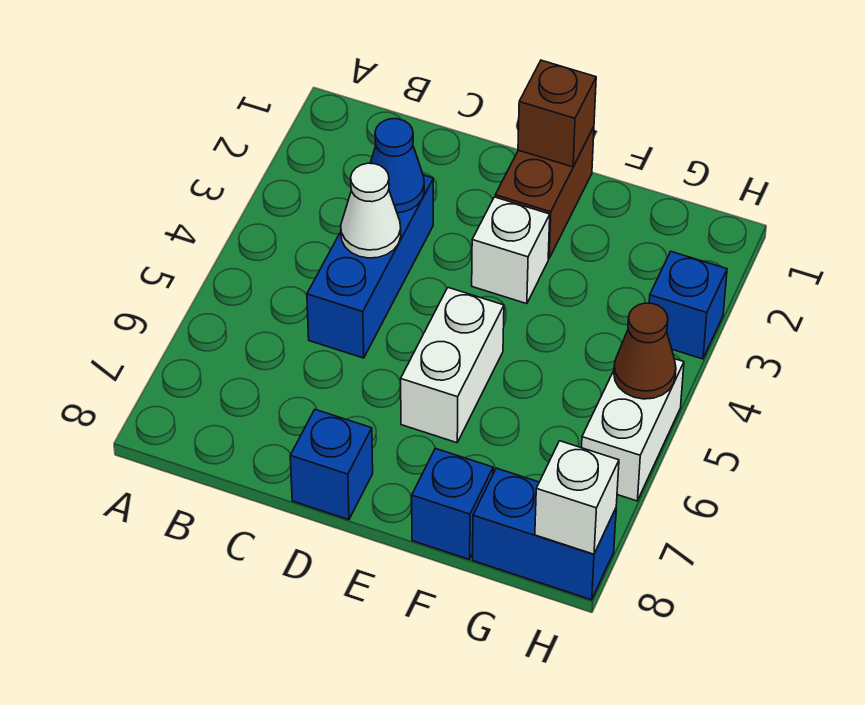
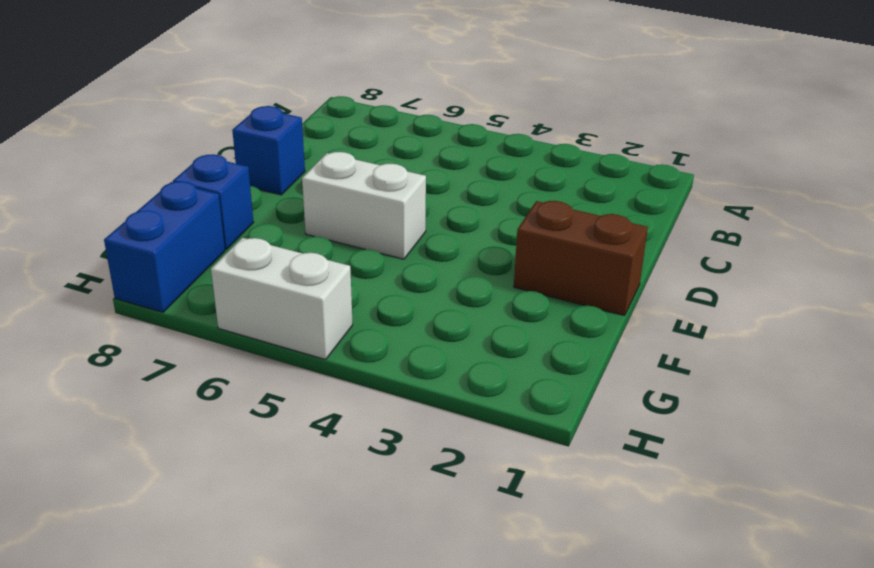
none -> blue brick C3:C5 level 1
none -> white brick E3 level 1
none -> blue brick H3 level 1

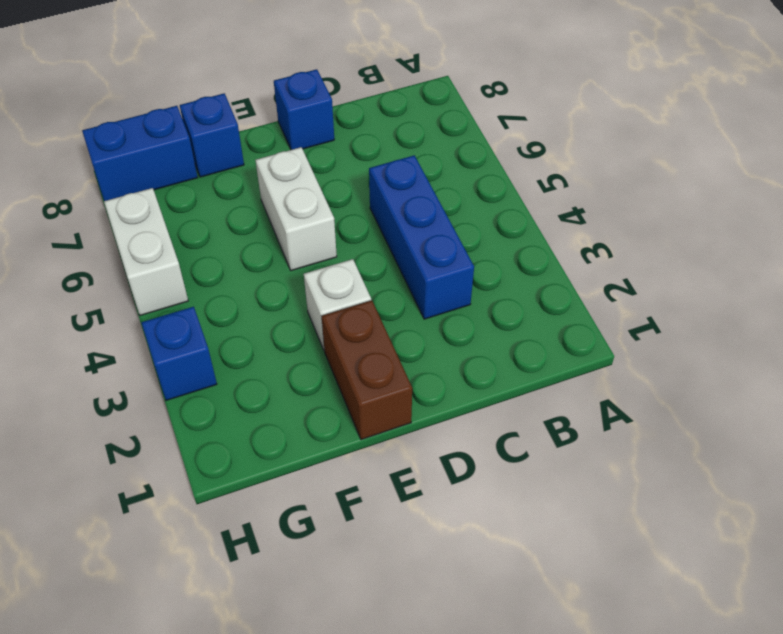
none -> blue cone C3 level 2
none -> white cone C4 level 2
none -> brown brick E1 level 2

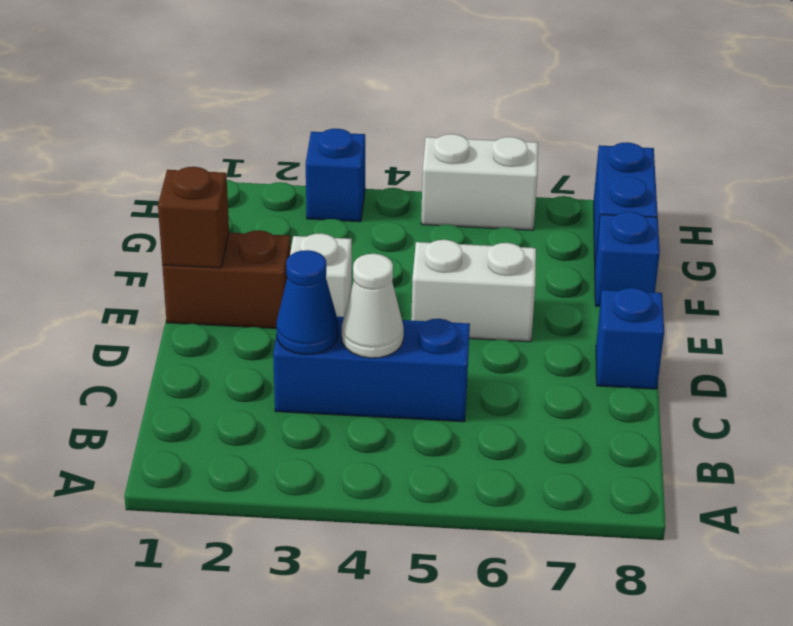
none -> brown cone H5 level 2
none -> white brick H8 level 2

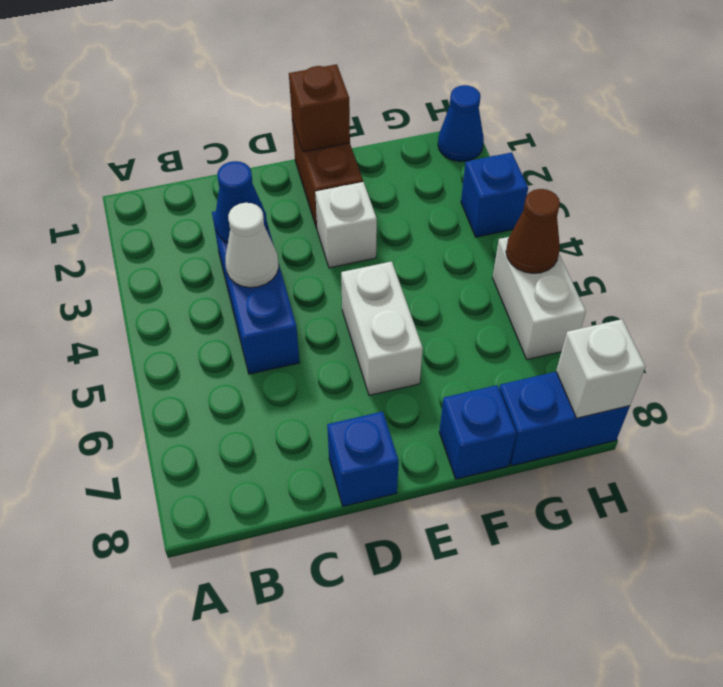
blue cone H1 level 1 -> none

